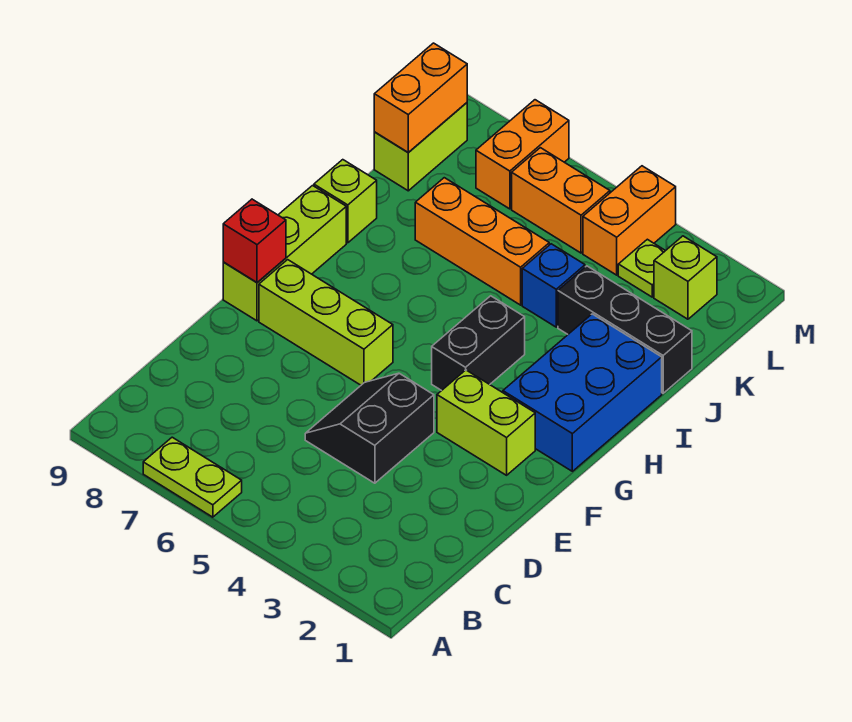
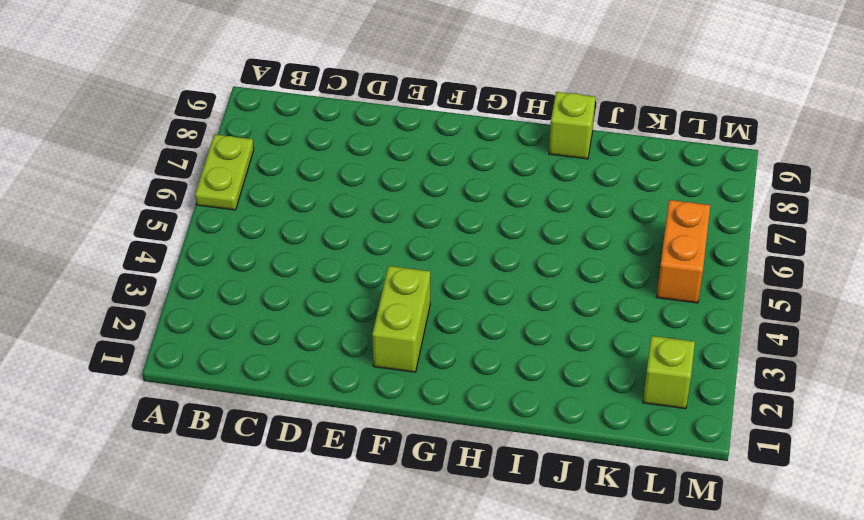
none -> black slope D4:E5 level 1 top 4
none -> lime brick F6:F8 level 1
none -> lime brick F9:H9 level 1

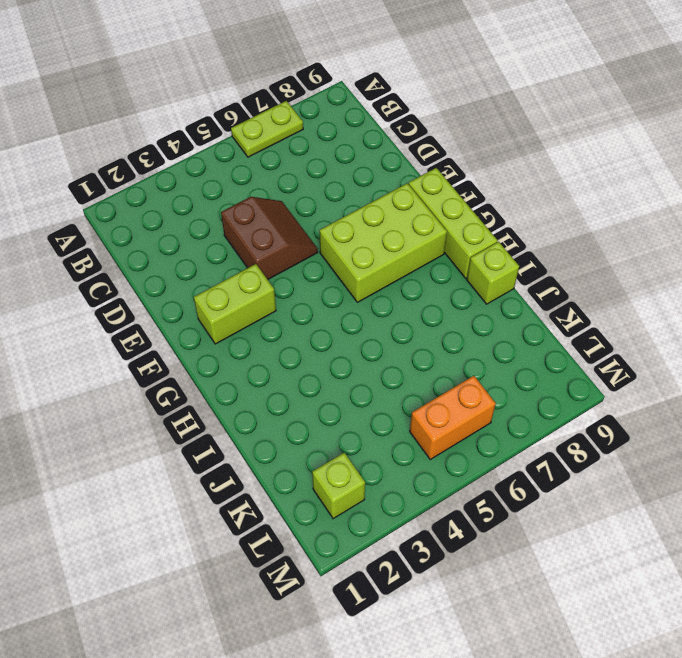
brown slope D4:E5 level 1 top 4 -> black slope D4:E5 level 1 top 4
lime brick F6:G8 level 1 -> lime brick F6:F8 level 1
none -> blue brick G1:I2 level 1
none -> black brick G4:H4 level 1
none -> black brick J1:J3 level 1

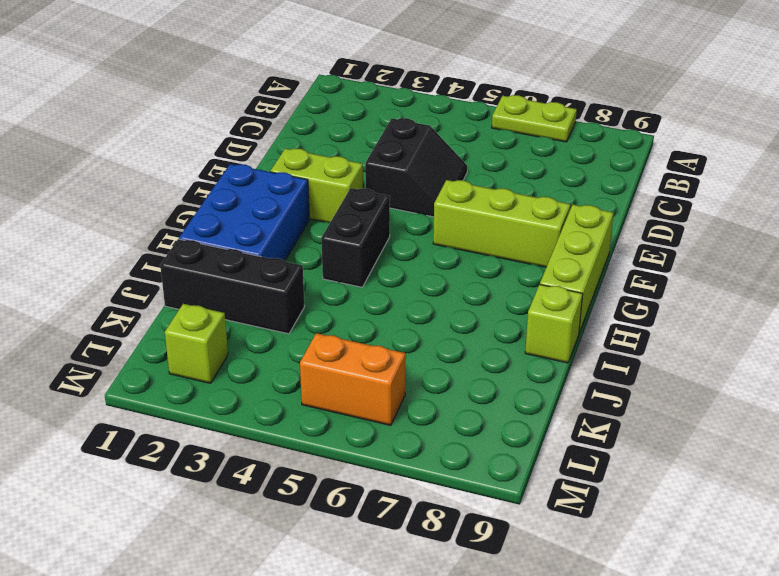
none -> blue brick J4 level 1
none -> orange brick J5:J7 level 1
none -> lime brick K9:L9 level 1

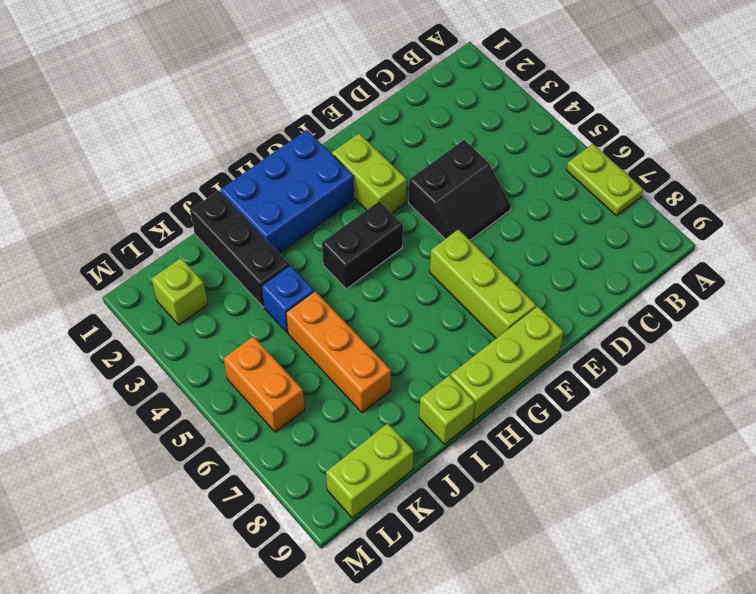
none -> lime plate L3 level 1
none -> orange brick L4:M4 level 1
none -> orange brick L7:M7 level 1

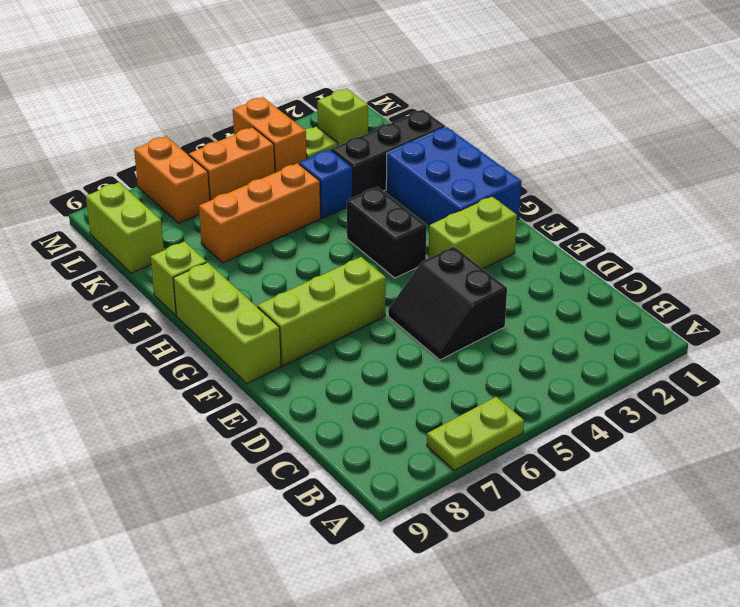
none -> red brick F9 level 2
none -> orange brick K9:L9 level 2

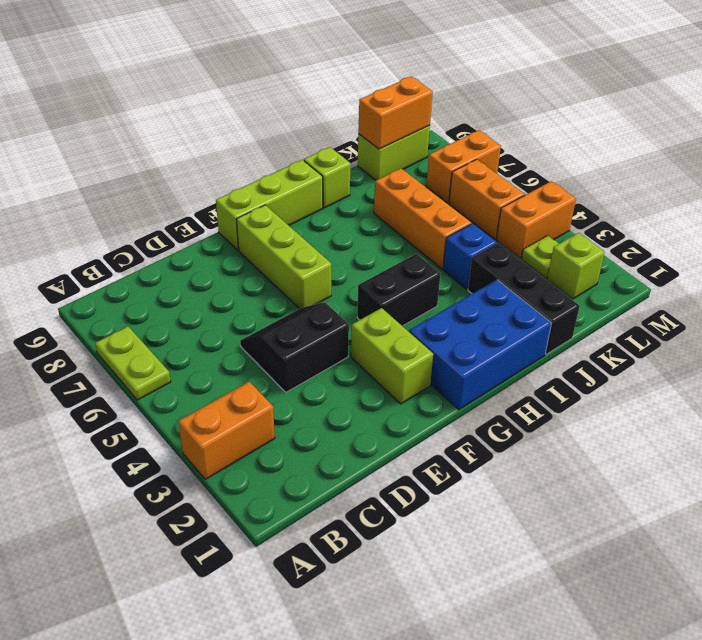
orange brick A3:B3 level 1 -> none
none -> red brick F9 level 2

